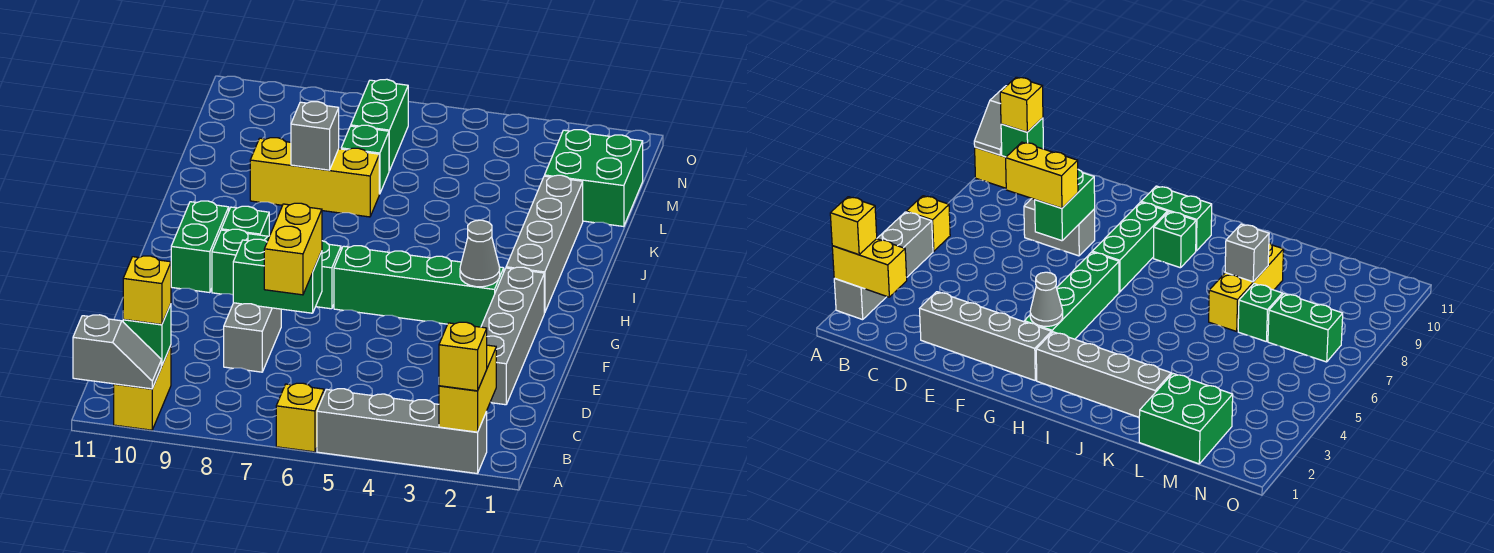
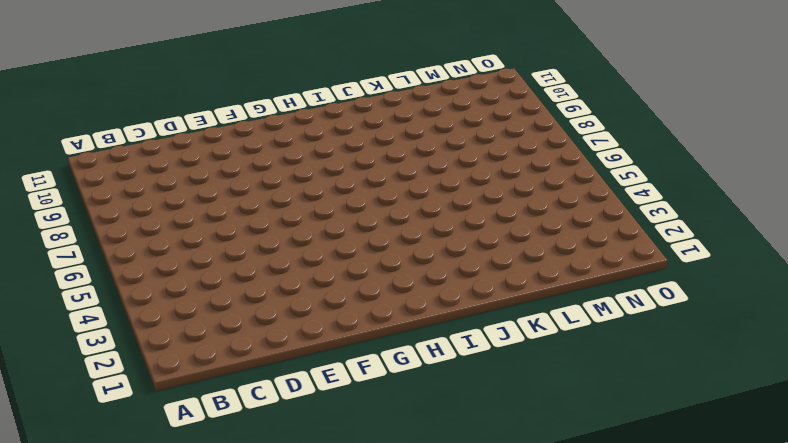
none -> grey brick A2:A5 level 1
none -> yellow brick A6 level 1
none -> yellow brick A10:B10 level 1

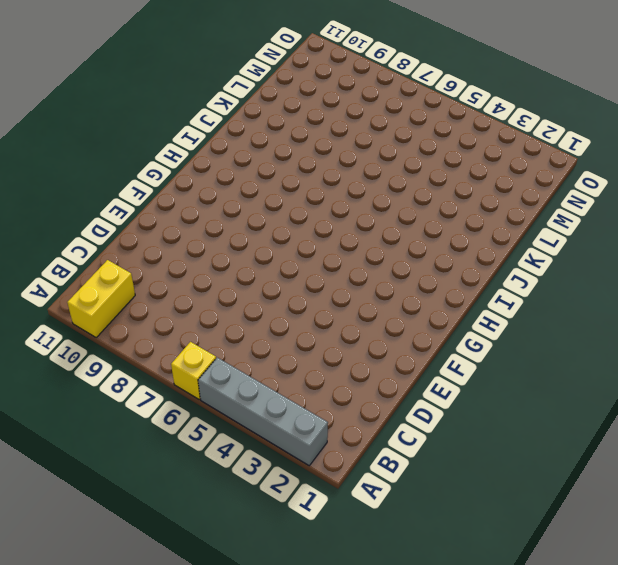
none -> grey brick D2:G2 level 1
none -> grey brick D8:E8 level 1
none -> green brick G3:G6 level 1

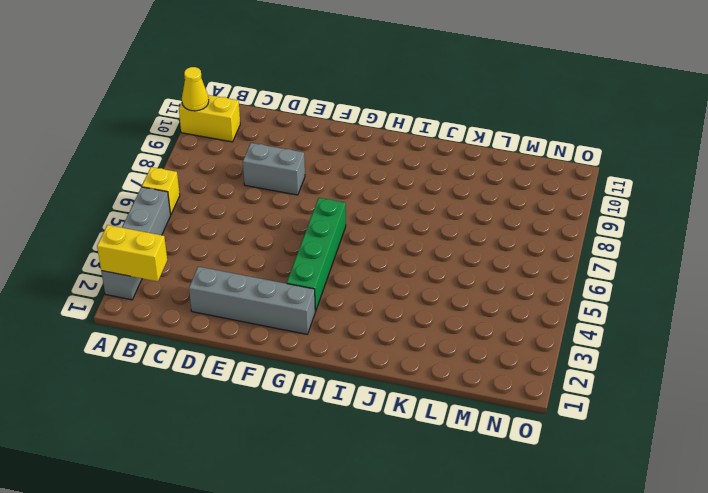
yellow cone A10 level 2 -> grey slope A10:A11 level 2 top 11
none -> green brick G7:G9 level 1
none -> green brick G10:H10 level 1
none -> grey brick H2:K2 level 1

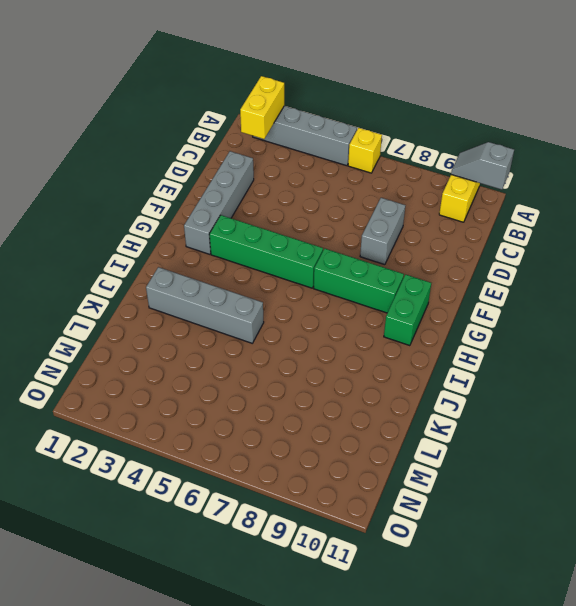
grey brick J2:J5 level 1 -> grey brick H2:K2 level 1
none -> green brick H9 level 1
none -> yellow brick K7:K9 level 1
none -> green brick L1:M2 level 1

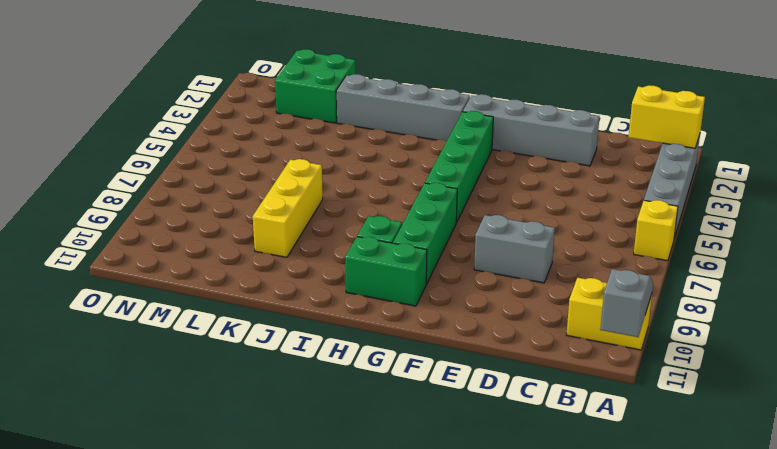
none -> green brick L7 level 1
none -> green brick M7:N7 level 1
none -> green brick B10 level 2

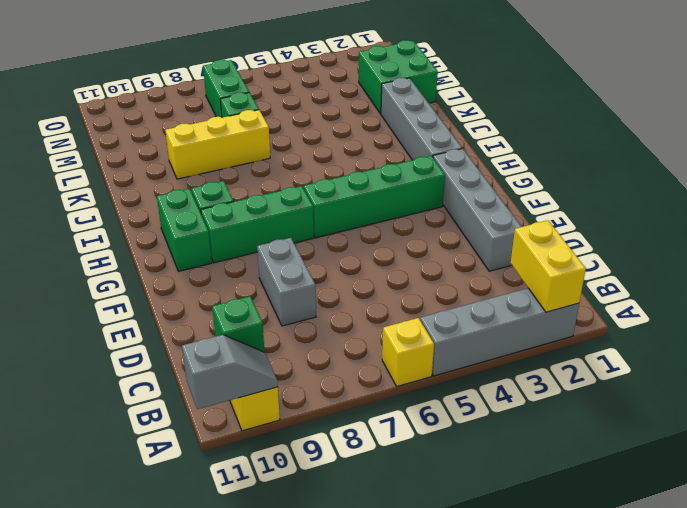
none -> green brick E7:E8 level 2
none -> grey cone G3 level 2
none -> grey brick K8 level 2

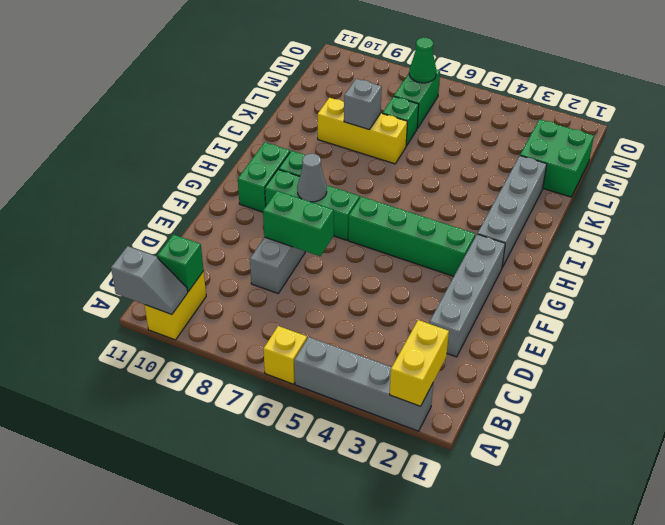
grey cone G8 level 2 -> grey cone G3 level 2
green cone N7 level 2 -> none
none -> yellow brick A2 level 3
none -> yellow brick B10 level 3
none -> yellow brick D7:E7 level 3

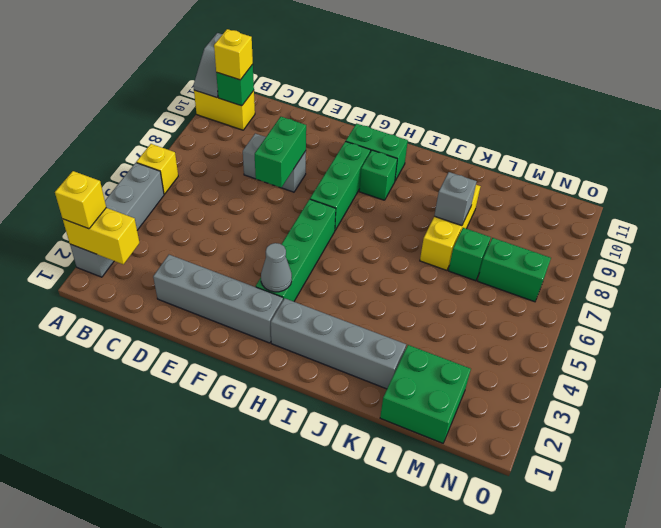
none -> yellow brick D7:E7 level 3

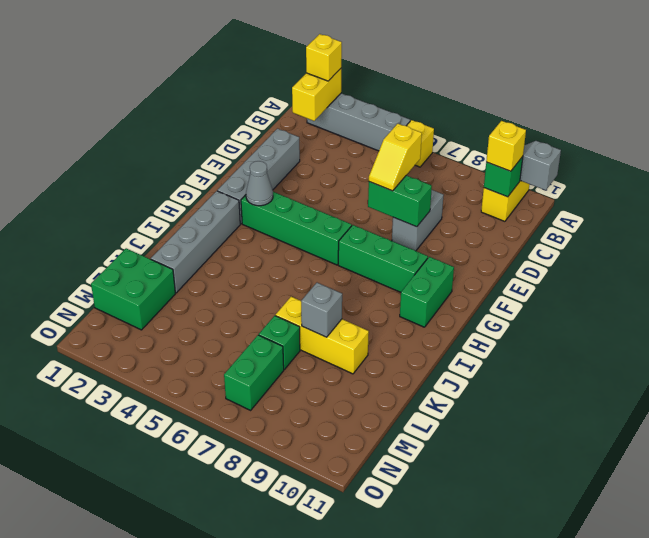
yellow slope D7:E7 level 3 top D -> yellow brick D7:E7 level 3
none -> green brick H9 level 1

